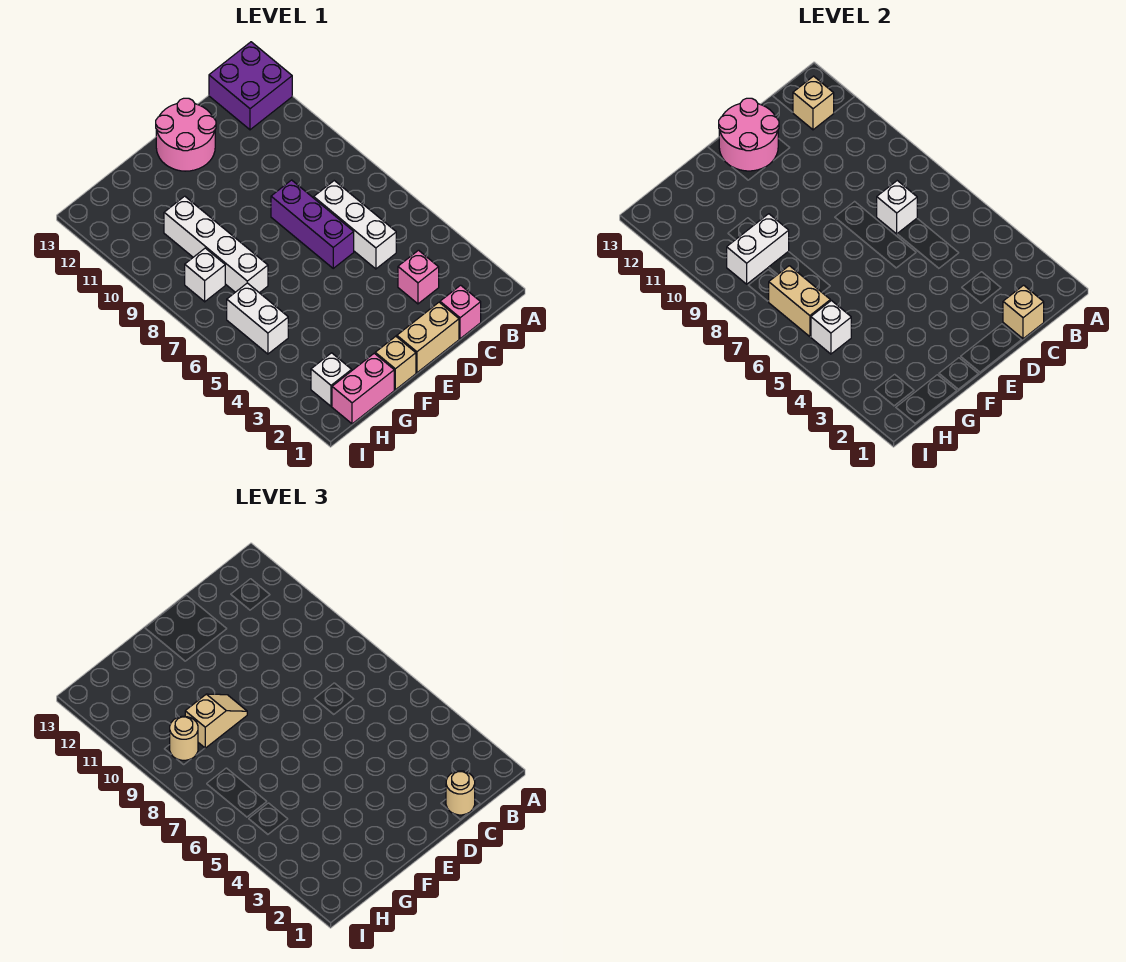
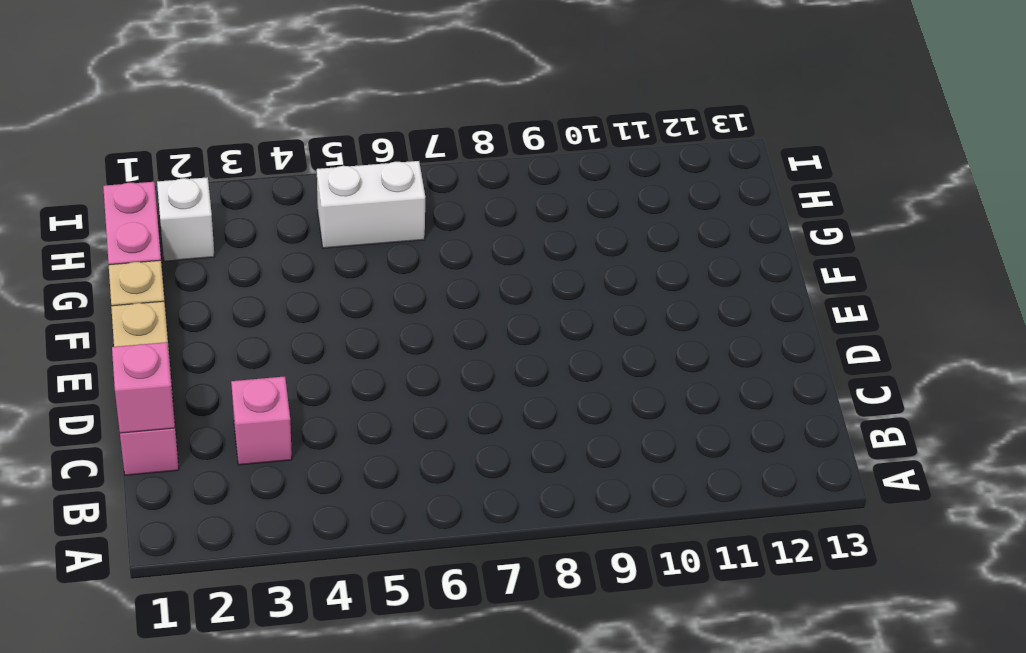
pink brick C1 level 2 -> tan brick C1 level 2
none -> purple brick A12:B13 level 1
none -> white brick C5:C7 level 1
none -> purple brick D6:D8 level 1

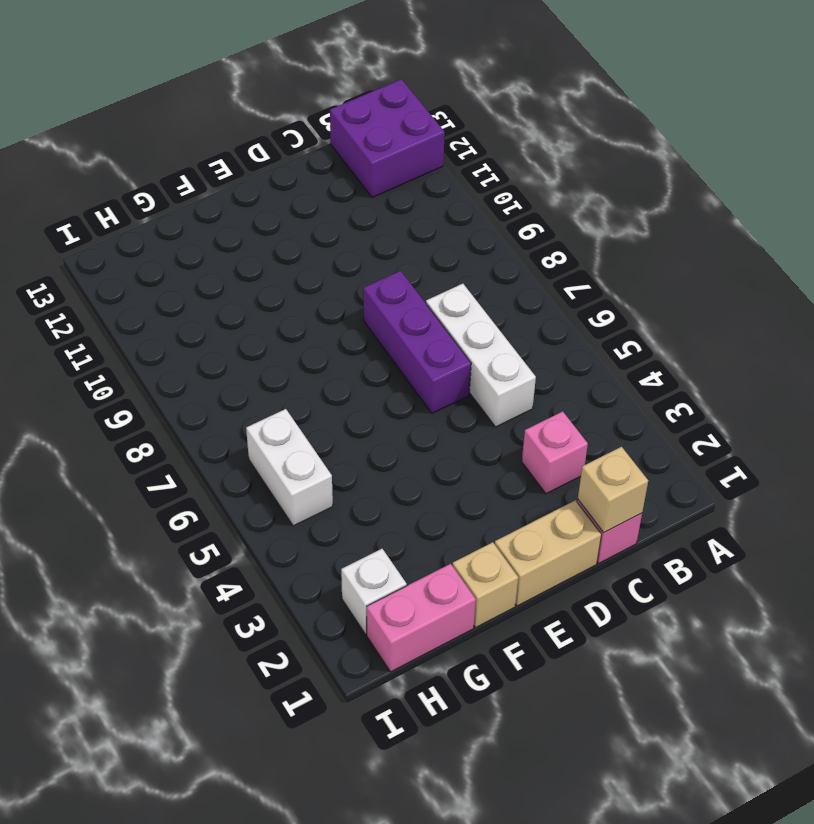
none -> pink round brick D12:E13 level 1
none -> white brick G7:G10 level 1
none -> white brick H8 level 1

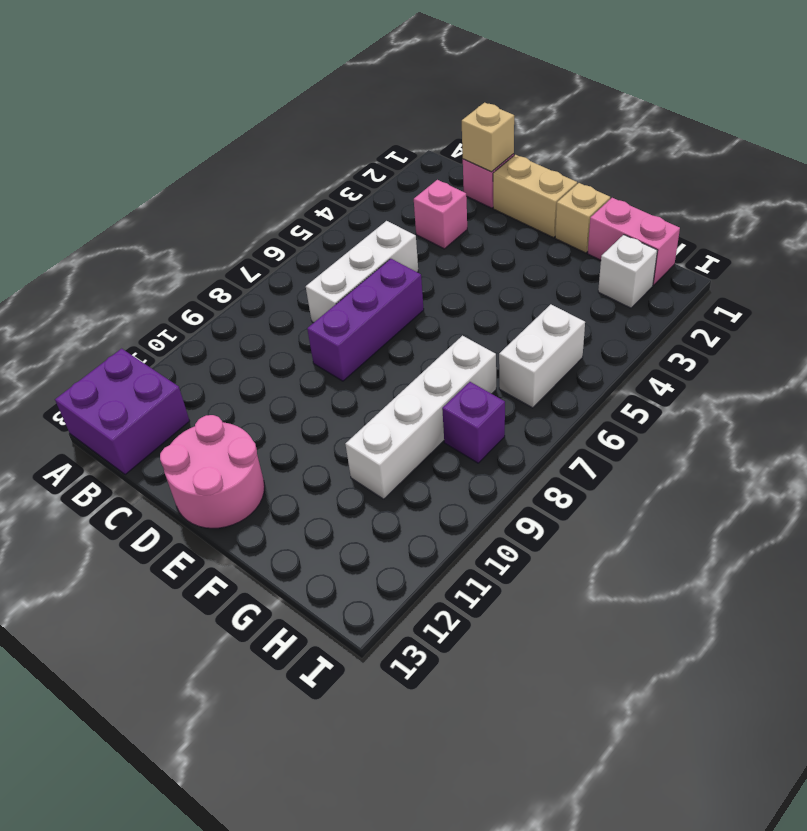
purple brick H8 level 1 -> white brick H8 level 1
none -> tan brick B12 level 2
none -> white brick C7 level 2
none -> pink round brick D12:E13 level 2

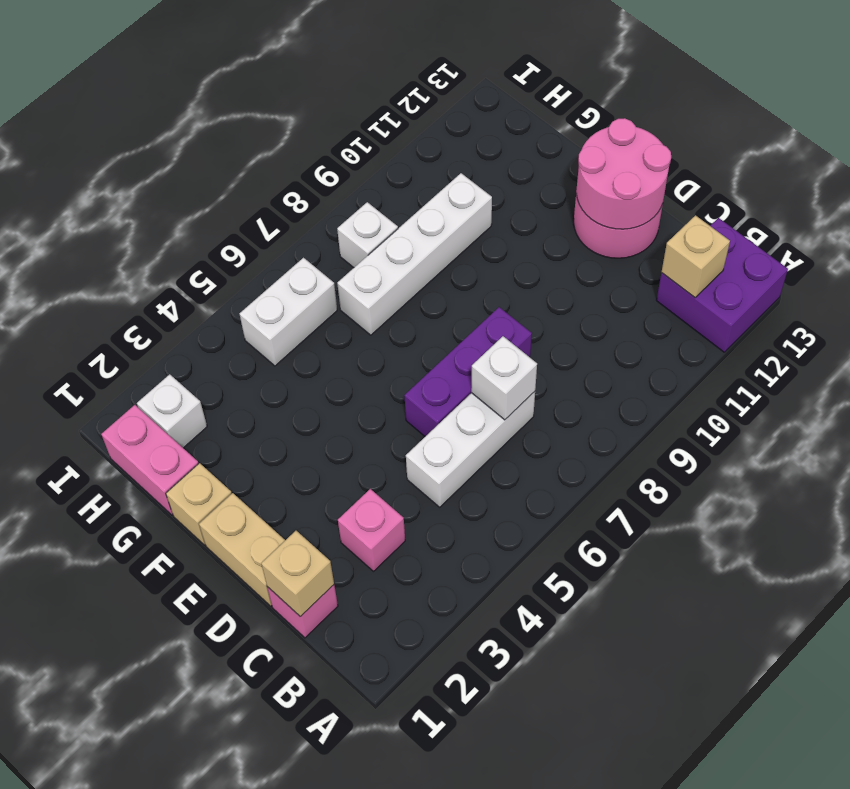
none -> white brick G9:H9 level 2
none -> white brick H5 level 2
none -> tan brick H6:H7 level 2

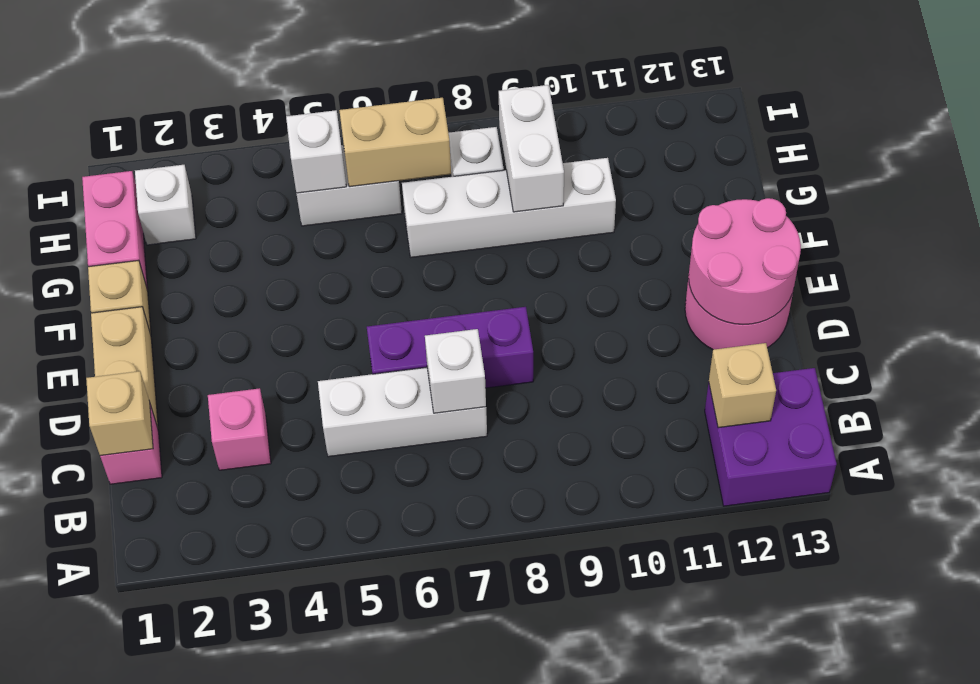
none -> tan round brick C1 level 3
none -> tan slope F9:G9 level 3 top G
none -> tan round brick H9 level 3

